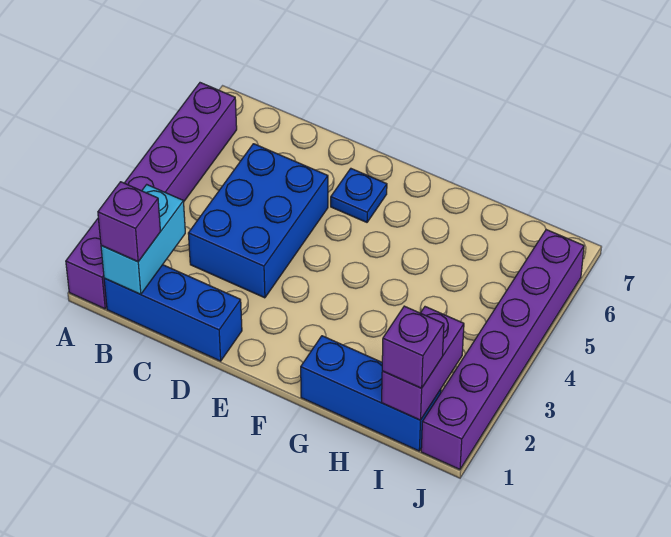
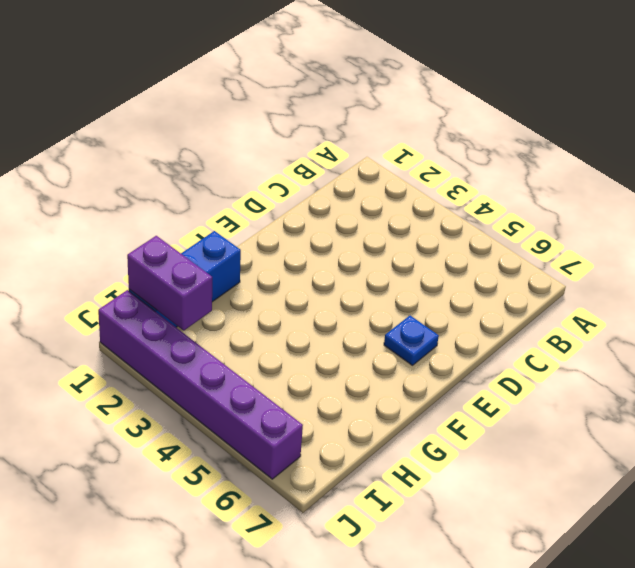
none -> purple brick A1:A6 level 1
none -> blue brick B1:D1 level 1

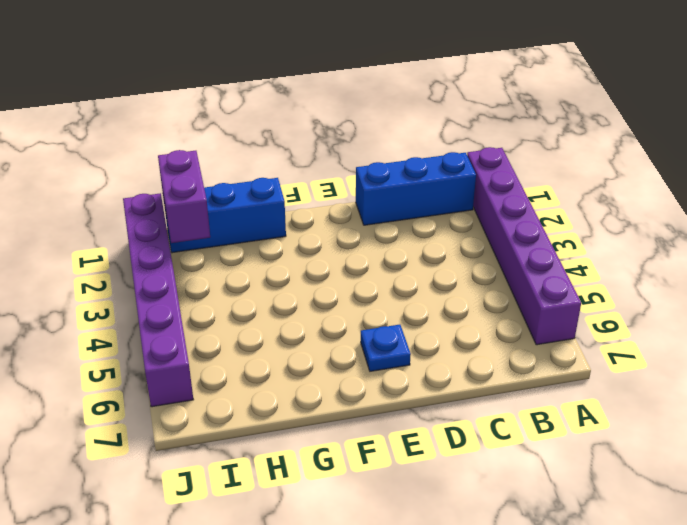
none -> blue brick C3:D5 level 1
none -> cyan brick B1:B2 level 2

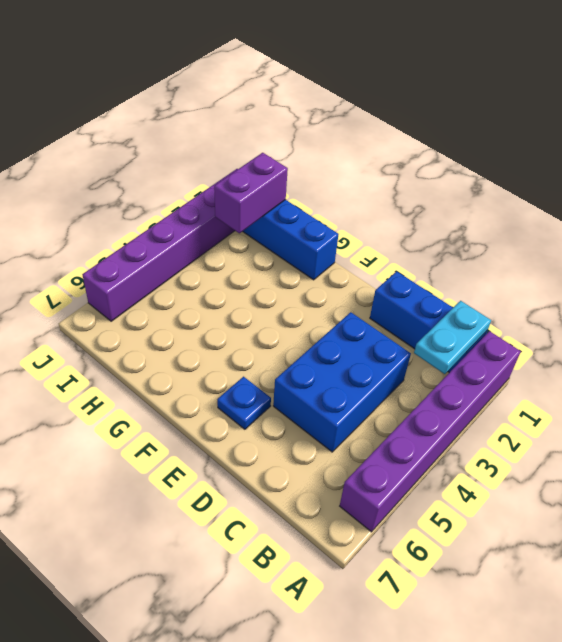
cyan plate B1:B2 level 2 -> cyan brick B1:B2 level 2
none -> purple brick B1 level 3
none -> purple brick I1 level 3

